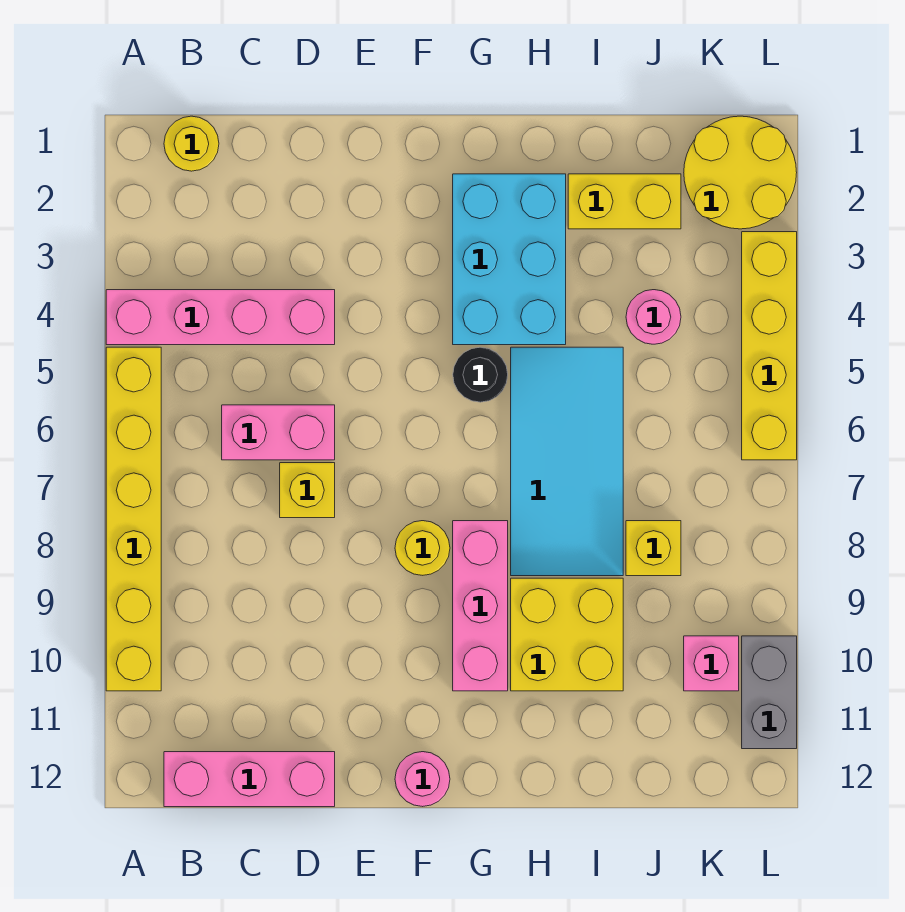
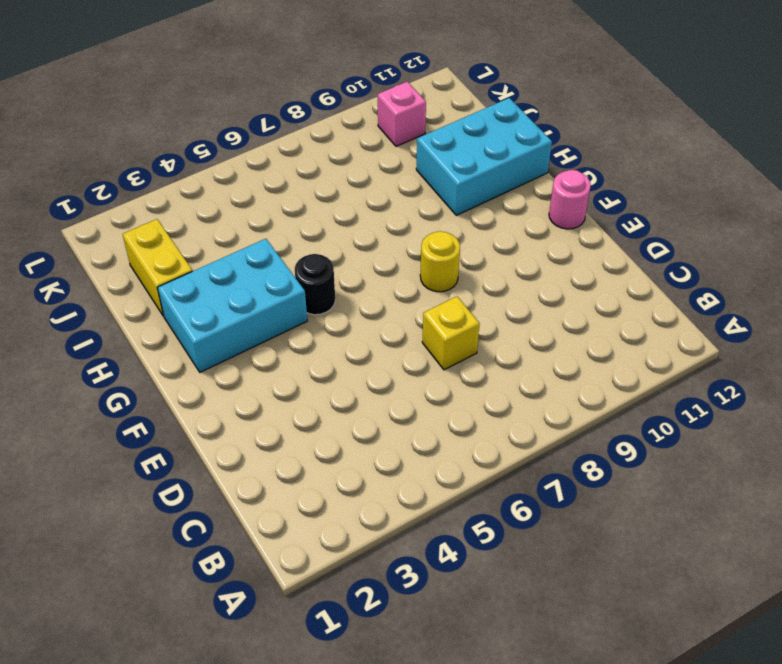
cyan brick H10:I12 level 1 -> yellow brick H9:I10 level 1
none -> pink brick A4:D4 level 1
none -> yellow brick A5:A10 level 1
none -> yellow round brick B1 level 1

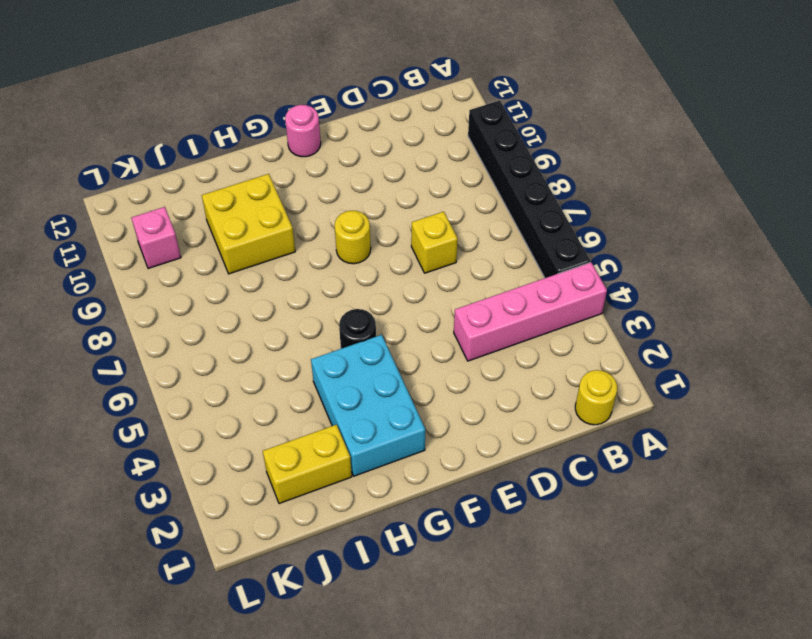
black brick A5:A10 level 1 -> yellow brick A5:A10 level 1
none -> pink brick B12:D12 level 1
none -> pink brick C6:D6 level 1
none -> pink brick G8:G10 level 1

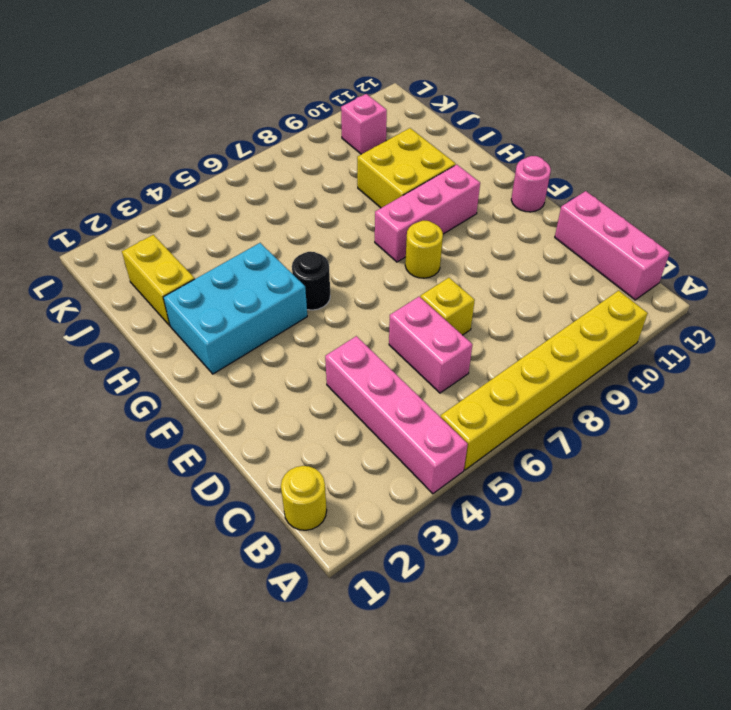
none -> cyan tile H5:I8 level 1
none -> pink round brick J4 level 1
none -> yellow brick J8 level 1

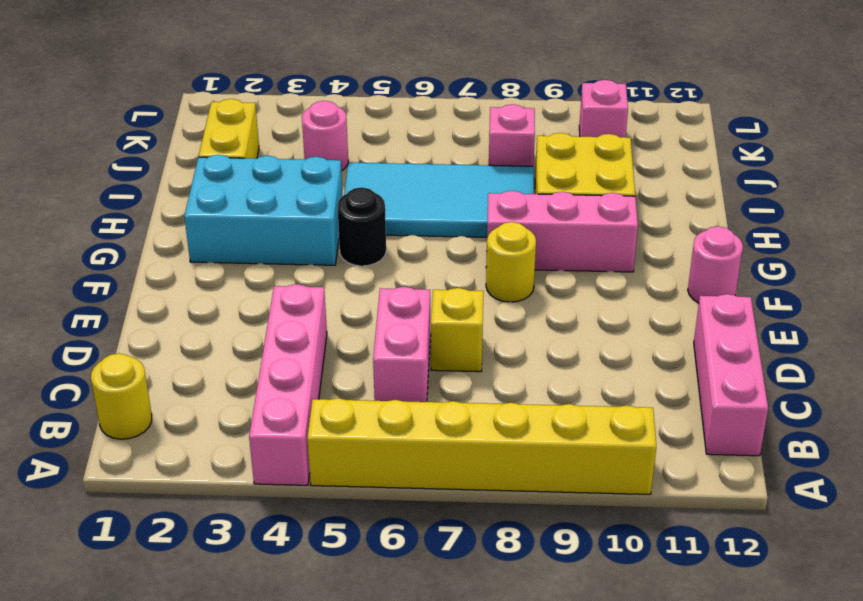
pink brick J8 level 1 -> yellow brick J8 level 1
none -> yellow round brick K1:L2 level 1
none -> yellow brick L3:L6 level 1
none -> grey brick L10:L11 level 1

